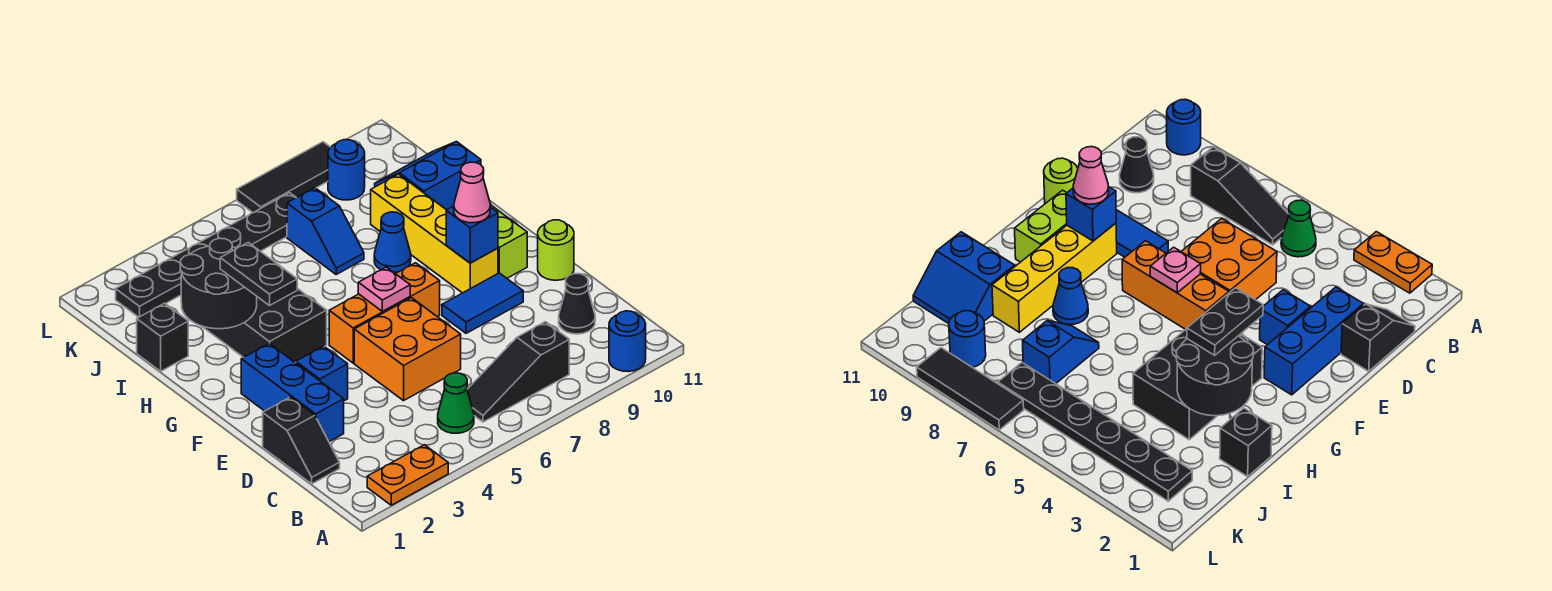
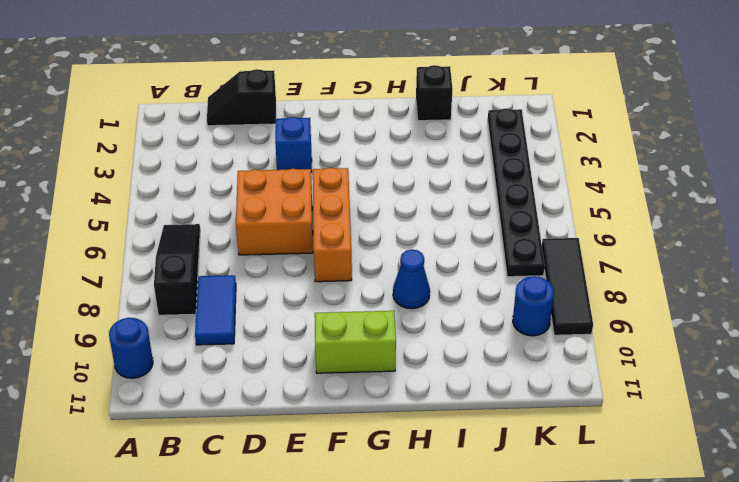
blue tile C8:C9 level 1 -> blue tile E8:E9 level 1
none -> orange plate A2:A3 level 1
none -> green cone B5 level 1
none -> black cone C10 level 1

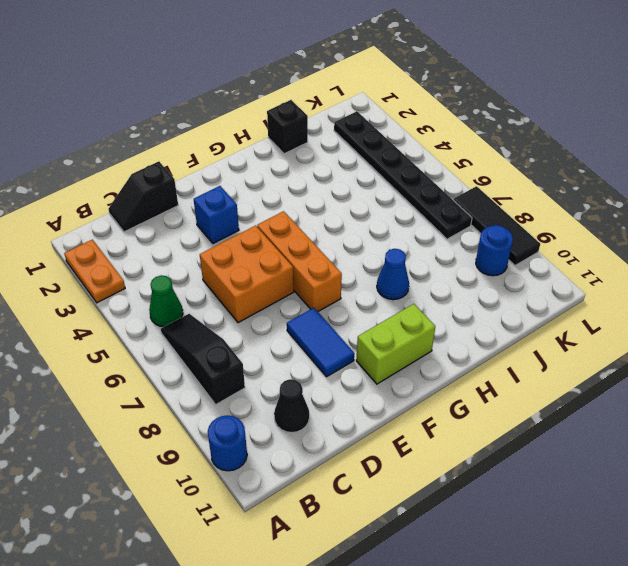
none -> blue brick D2:F2 level 1
none -> lime round brick E11 level 1
none -> yellow brick F9:I9 level 1

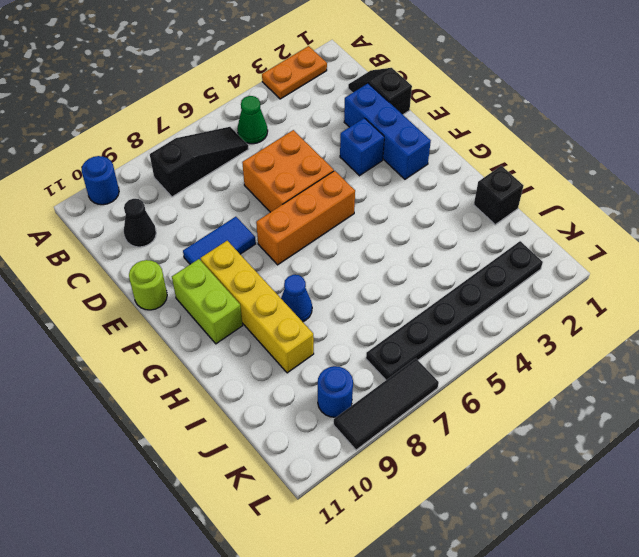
none -> black brick G3:I4 level 1
none -> blue slope I7:J7 level 1 top J
none -> blue slope I10:J11 level 1 top I

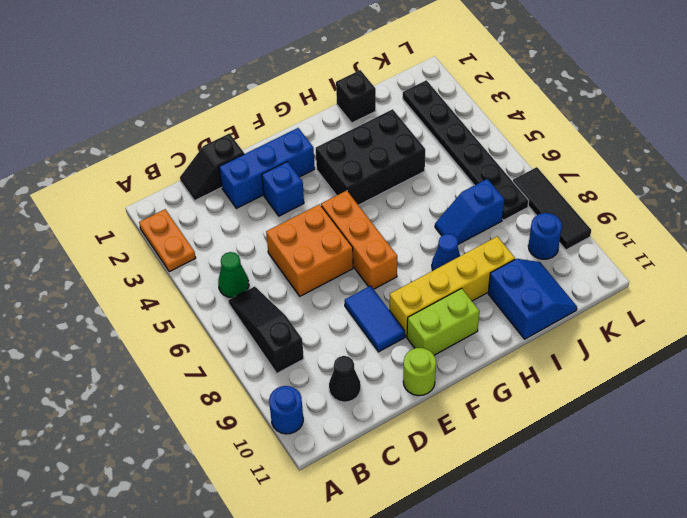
none -> pink plate F6 level 2
none -> blue brick F9 level 2
none -> black round brick H2:I3 level 2

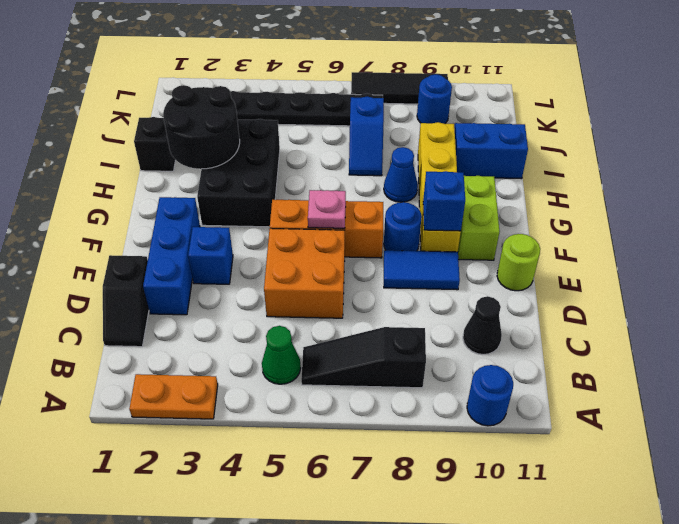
blue round brick F8 level 1 -> none
none -> pink cone F9 level 3
none -> black plate G3:H3 level 3

